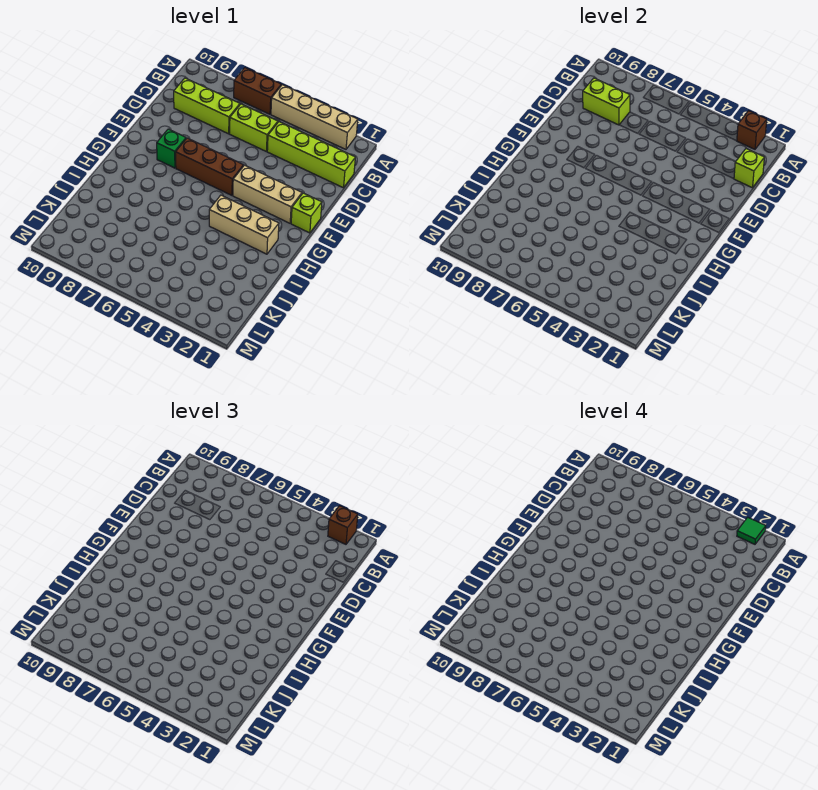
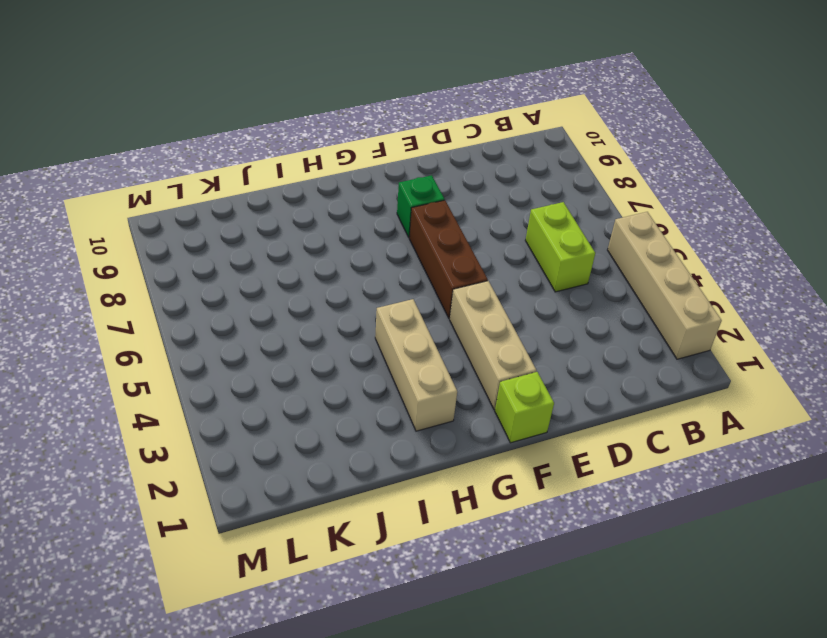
none -> brown brick A6:A7 level 1
none -> lime brick C1:C4 level 1
none -> lime brick C7:C9 level 1

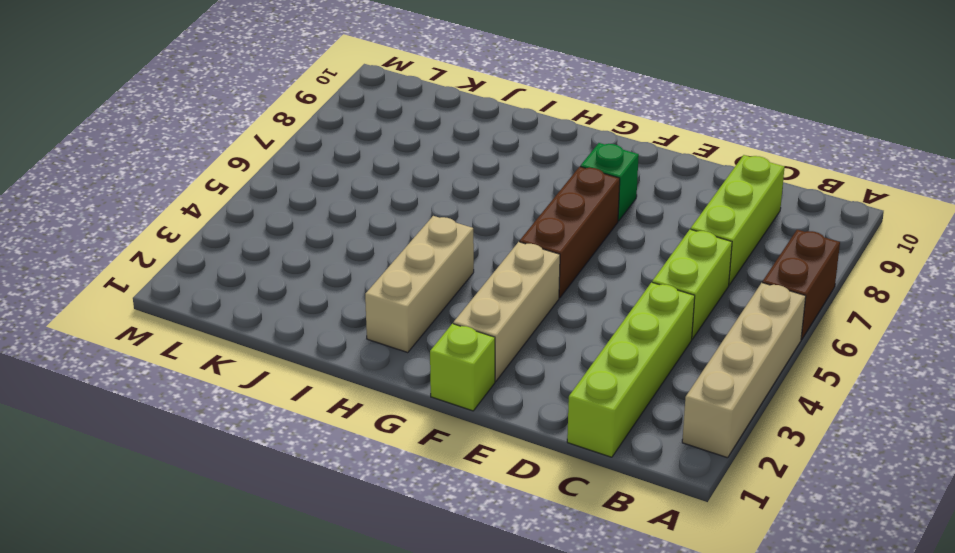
none -> brown brick A2 level 2
none -> lime brick C1 level 2
none -> lime brick C8:C9 level 2

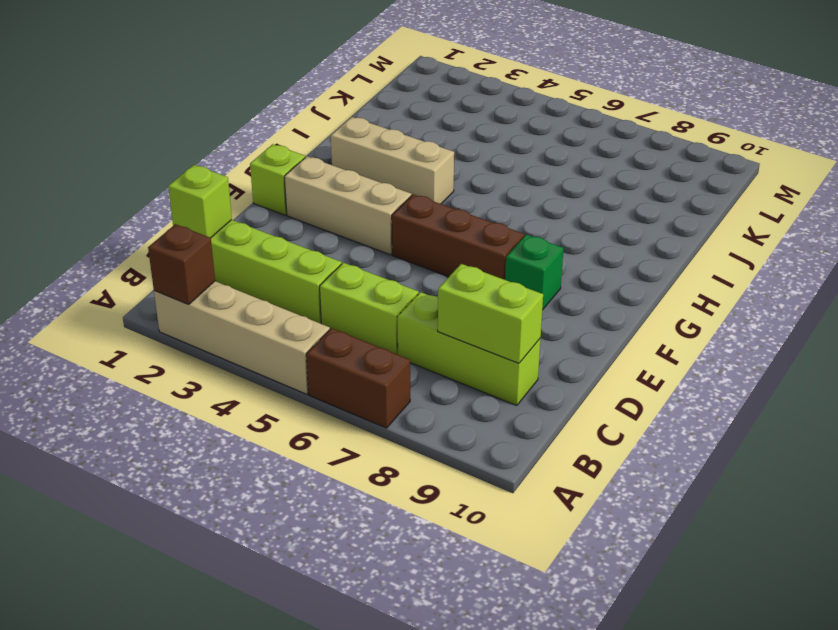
none -> brown brick A2 level 3
none -> green tile A2 level 4

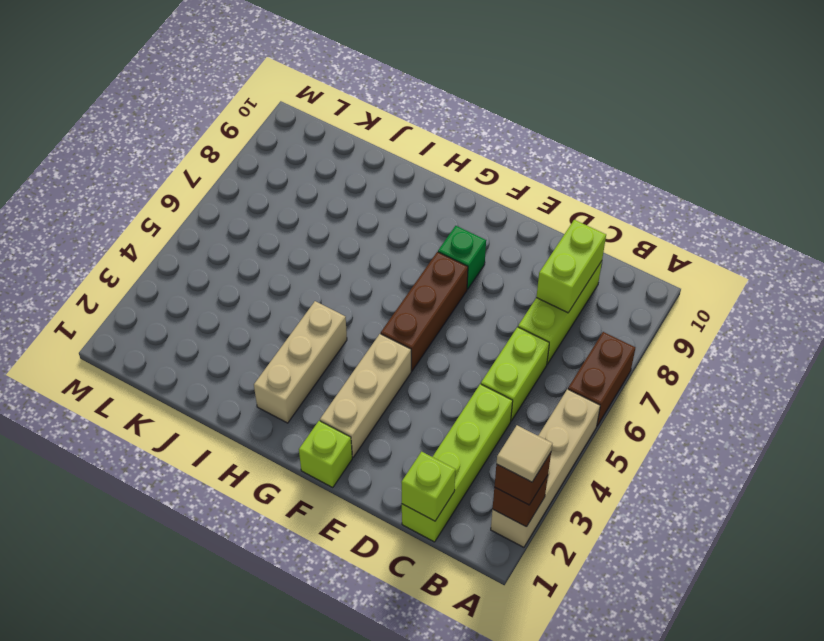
tan tile A2 level 4 -> green tile A2 level 4

